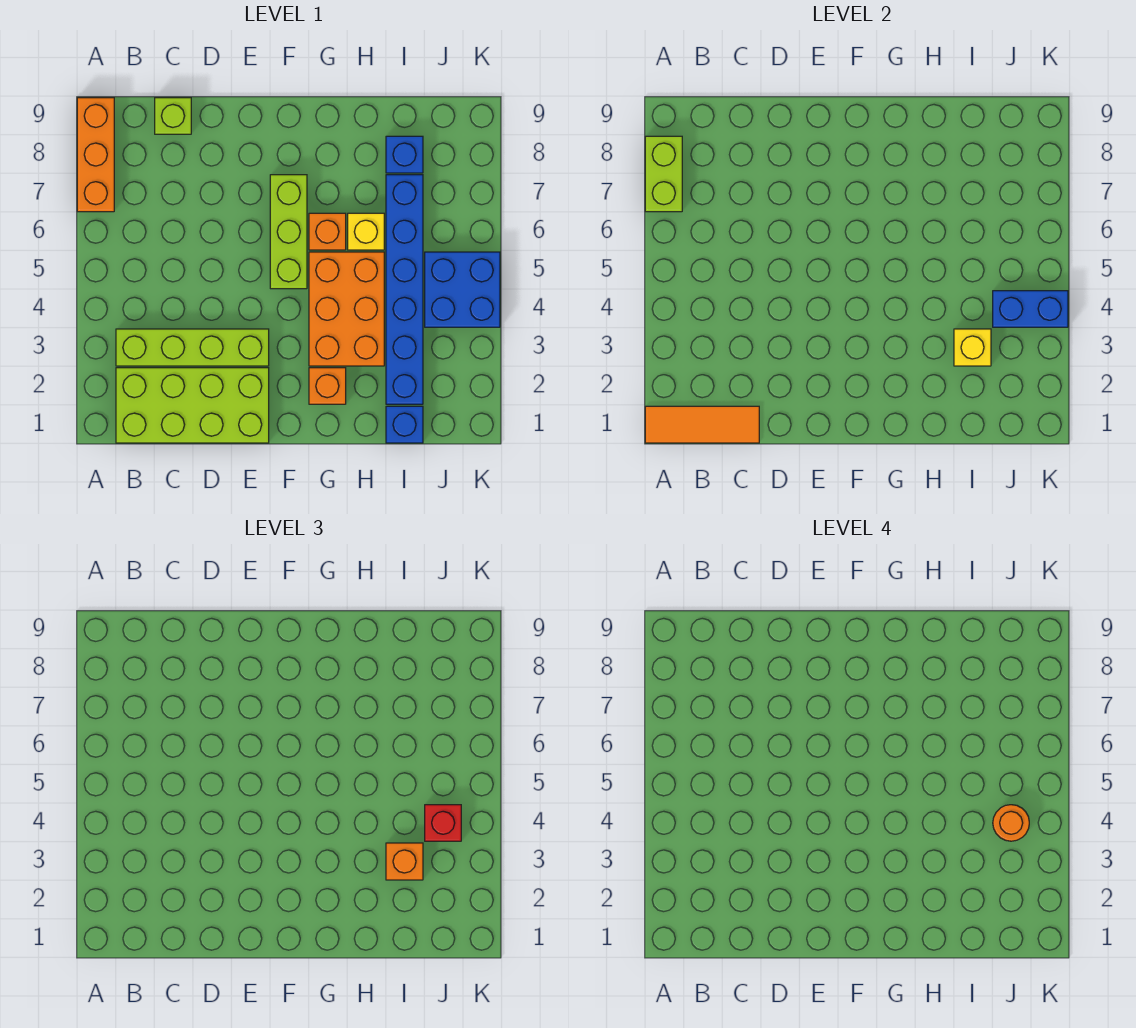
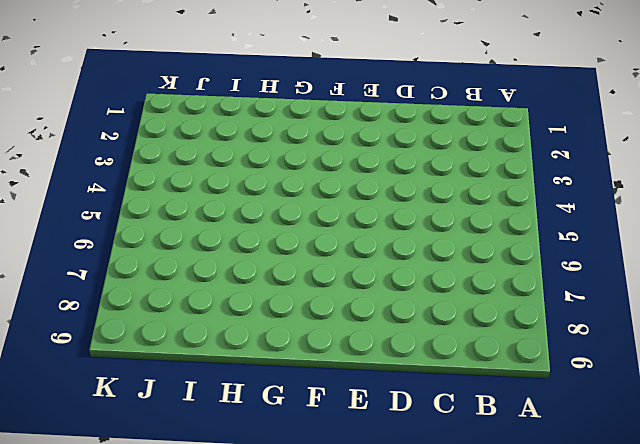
none -> orange brick A7:A9 level 1
none -> lime brick B1:E2 level 1
none -> lime brick B3:E3 level 1

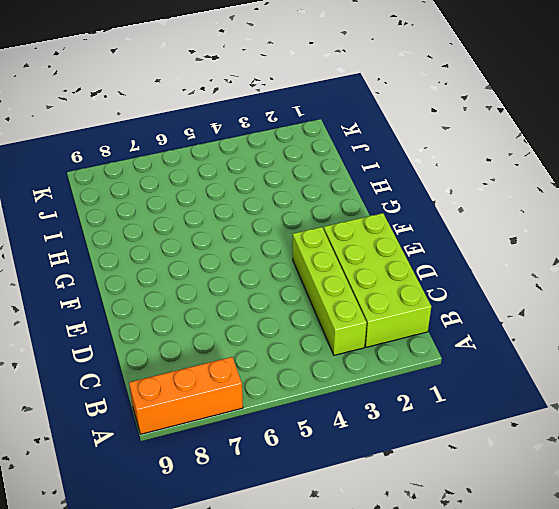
none -> lime brick C9 level 1
none -> lime brick F5:F7 level 1
none -> orange brick G2 level 1

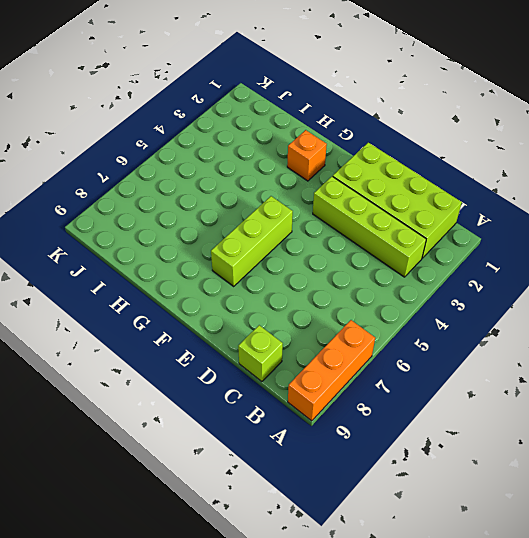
none -> orange brick G3:H5 level 1
none -> orange brick G6 level 1
none -> yellow brick H6 level 1

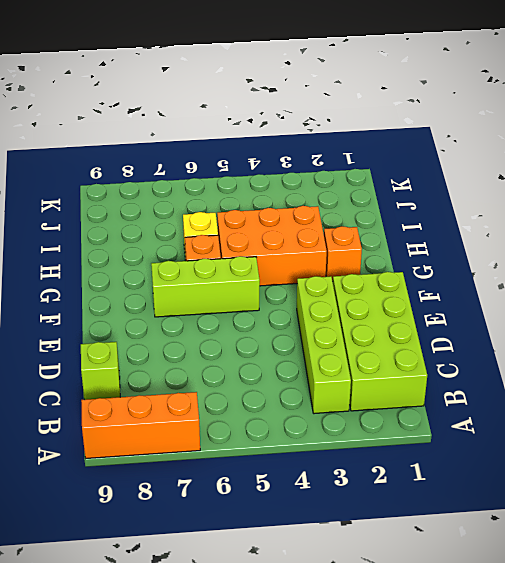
none -> blue brick I1 level 1
none -> blue brick I2:I7 level 1
none -> blue brick I8 level 1

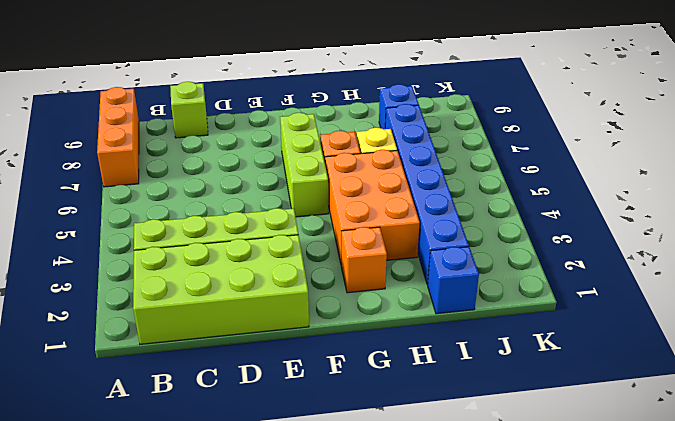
none -> blue brick J4:K5 level 1
none -> orange tile A1:C1 level 2
none -> lime brick A7:A8 level 2

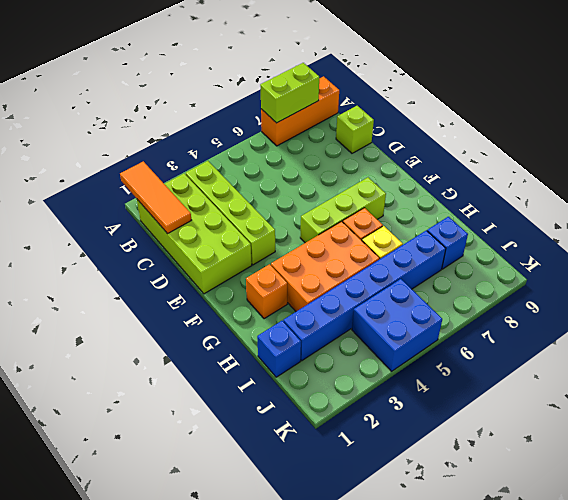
none -> yellow brick I3 level 2
none -> blue brick J4:K4 level 2
none -> orange brick I3 level 3

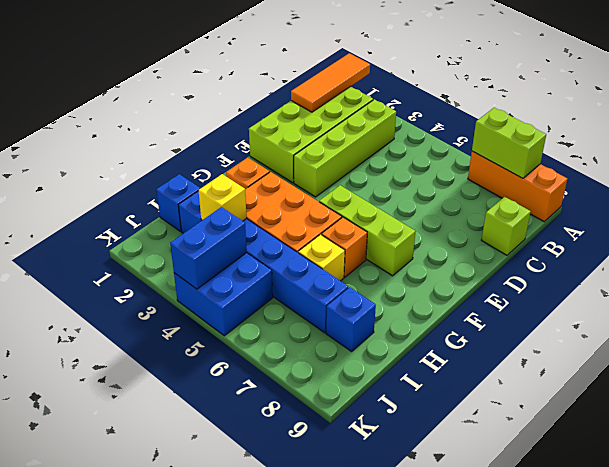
none -> orange brick I3 level 3
none -> red brick J4 level 3
none -> orange round brick J4 level 4

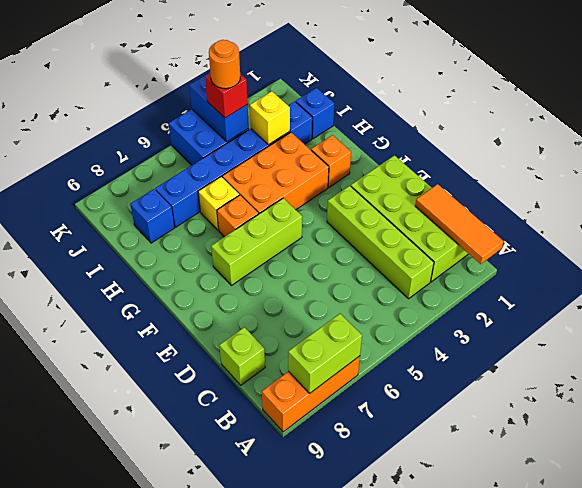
none -> orange brick I3 level 3

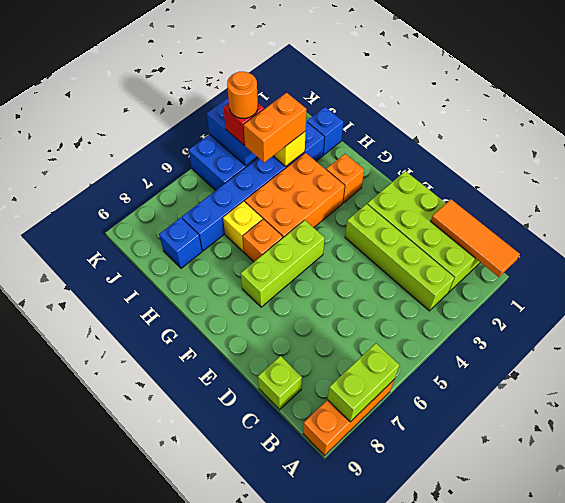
orange brick I3:I4 level 3 -> orange brick I3 level 3

